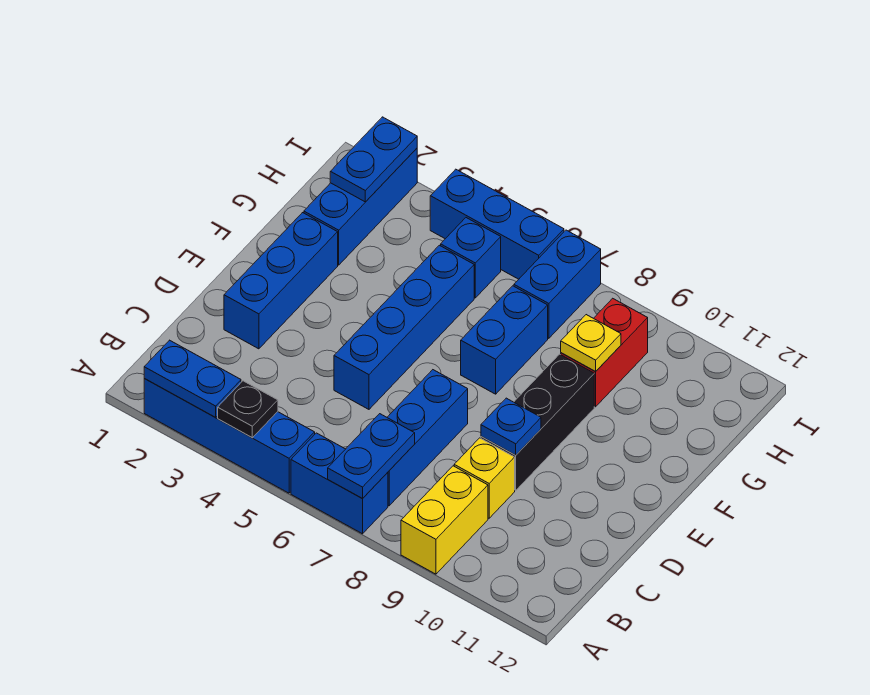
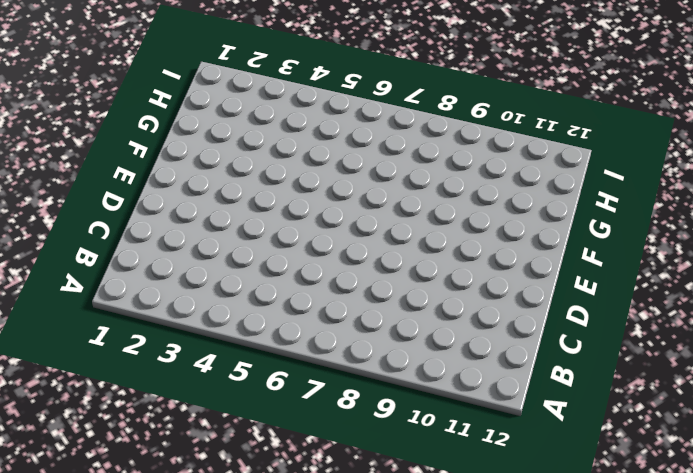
none -> blue brick A2:A5 level 1
none -> blue brick A6:A7 level 1
none -> yellow brick A9:B9 level 1

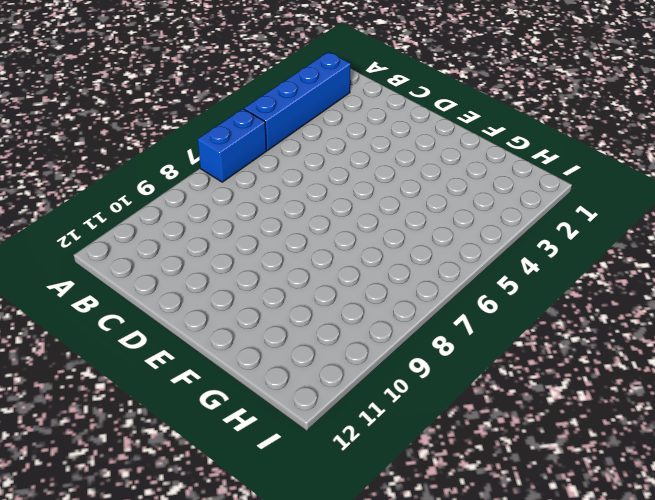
none -> yellow brick A9:B9 level 1
none -> blue brick B7:D7 level 1
none -> yellow brick C9 level 1

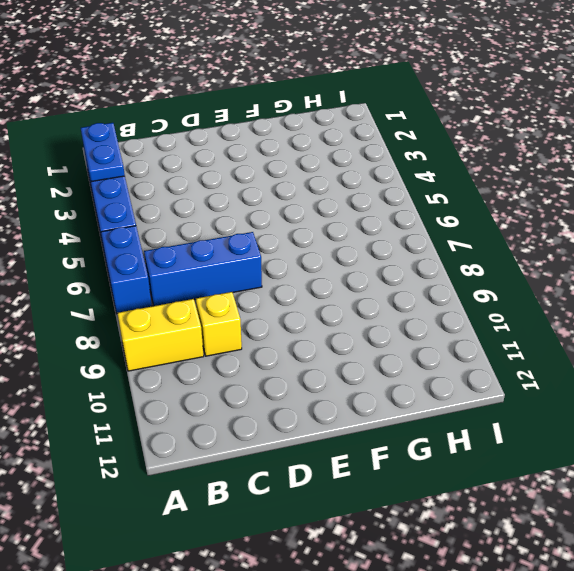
none -> blue brick D2:F2 level 1
none -> blue brick D5:G5 level 1
none -> black brick D9:F9 level 1

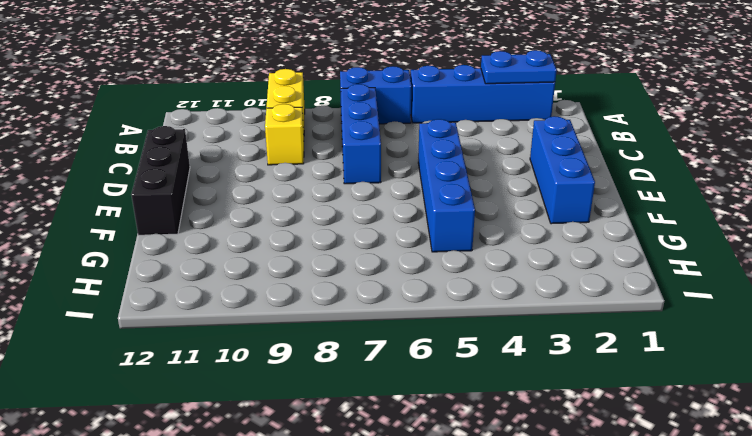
black brick D12:F12 level 1 -> black brick D9:F9 level 1
none -> blue brick F7:G7 level 1
none -> blue brick G2:I2 level 1
none -> red brick G9:H9 level 1

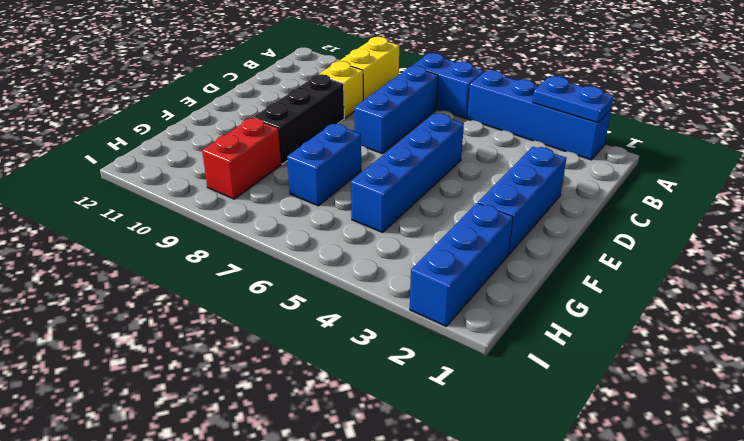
none -> blue brick H5 level 1
none -> blue brick H7:I7 level 1
none -> blue brick I4:I6 level 1

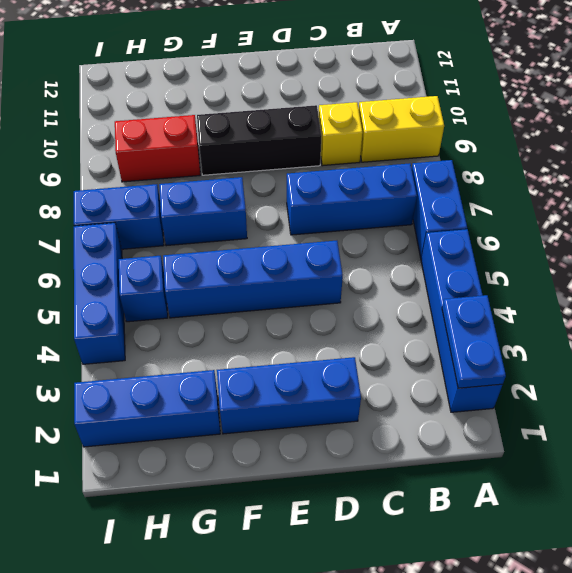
none -> black plate A4 level 2
none -> blue plate A7:B7 level 2
none -> blue plate D9 level 2

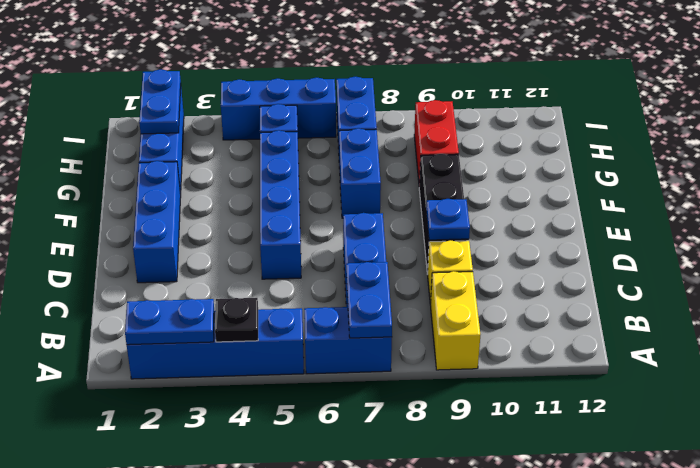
none -> yellow plate G9 level 2

